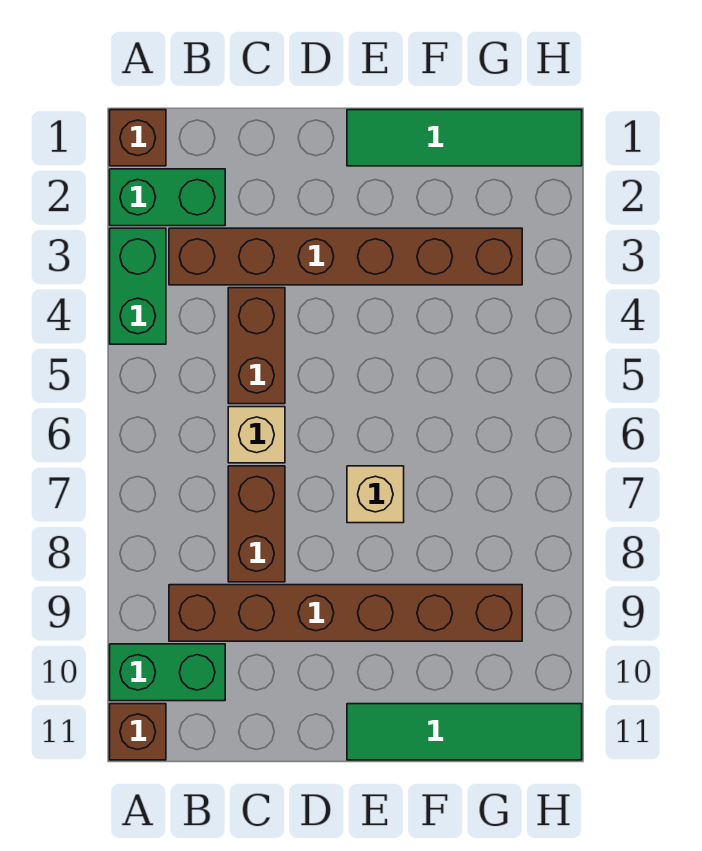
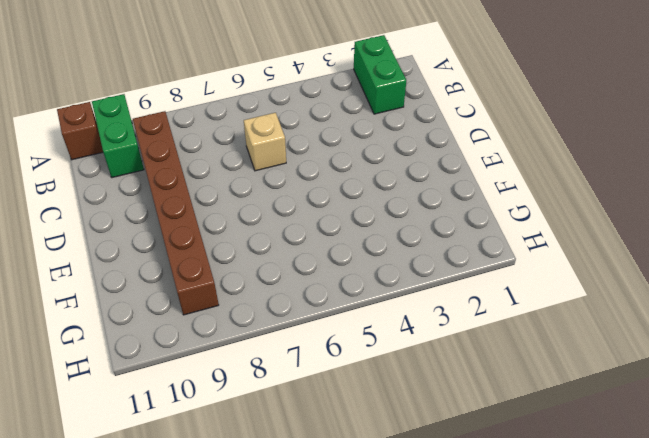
none -> brown brick A1 level 1
none -> green brick A3:A4 level 1
none -> brown brick B3:G3 level 1

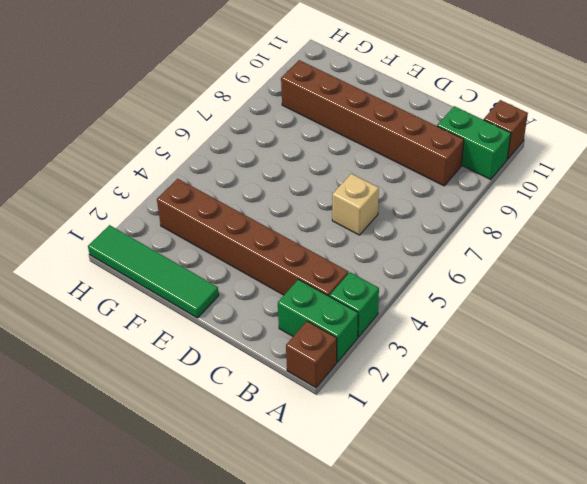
green brick A3 level 1 -> green brick A3:A4 level 1
none -> brown brick C4:C5 level 1
none -> brown brick C7:C8 level 1
none -> tan brick E7 level 1

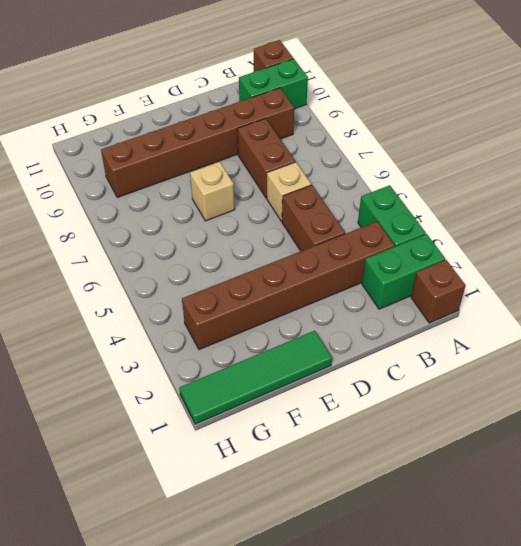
none -> green tile E11:H11 level 1

